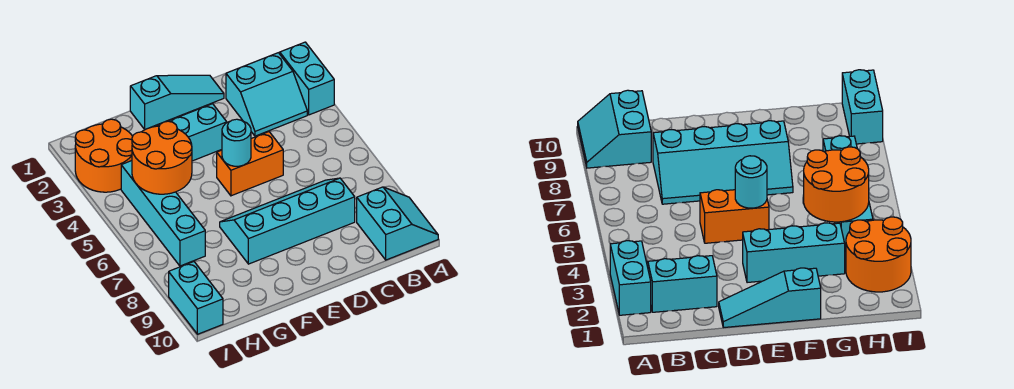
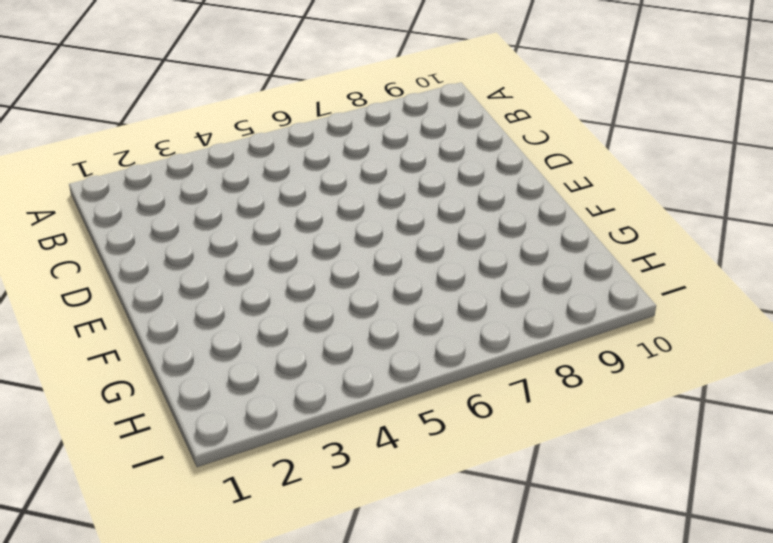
none -> cyan brick A2:A3 level 1
none -> cyan slope A9:B10 level 1 top B
none -> cyan slope B2:C3 level 1 top 2

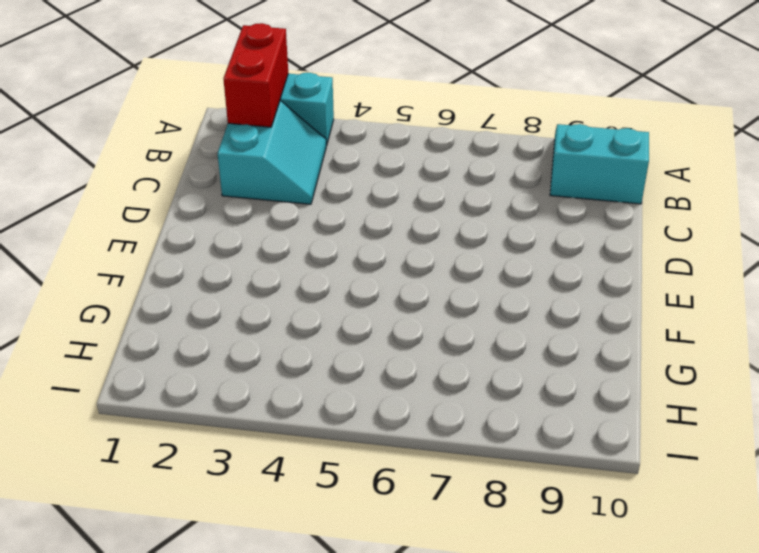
red brick A2:B2 level 2 -> none
none -> cyan slope C7:F8 level 1 top 8
none -> cyan slope D1:F1 level 1 top F
none -> orange brick D5:E5 level 1

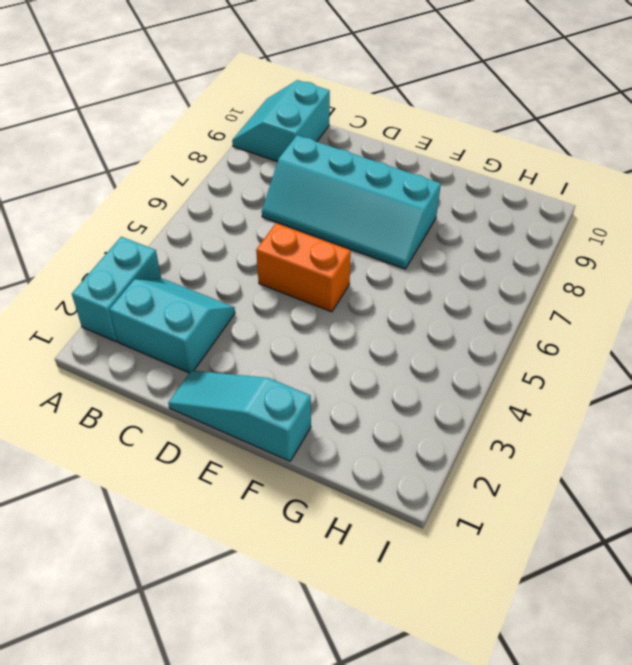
none -> cyan brick E3:G3 level 1
none -> orange round brick H2:I3 level 1
none -> cyan brick H4:H7 level 1

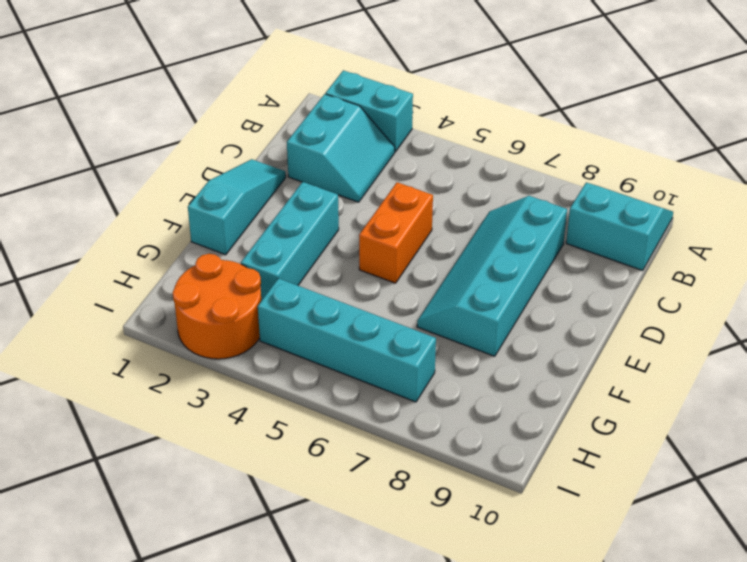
none -> cyan brick I9:I10 level 1
none -> cyan round brick E5 level 2
none -> orange round brick G4:H5 level 2

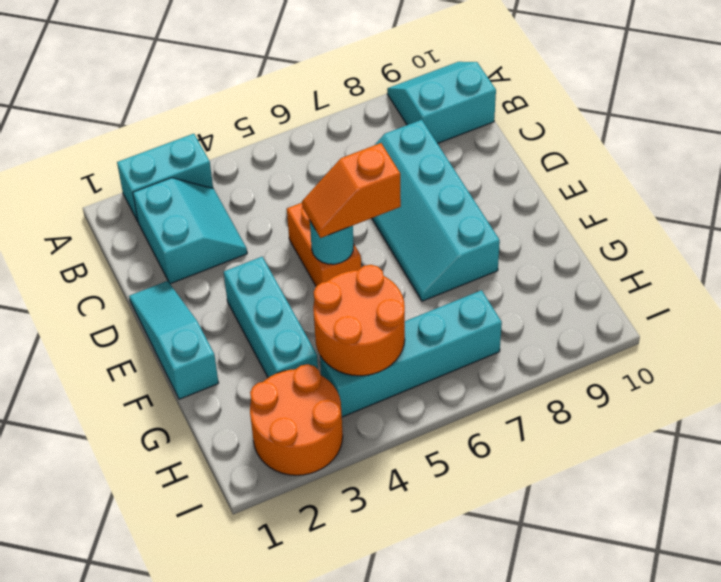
orange slope E5:E6 level 3 top 6 -> none
none -> cyan brick I9:I10 level 1

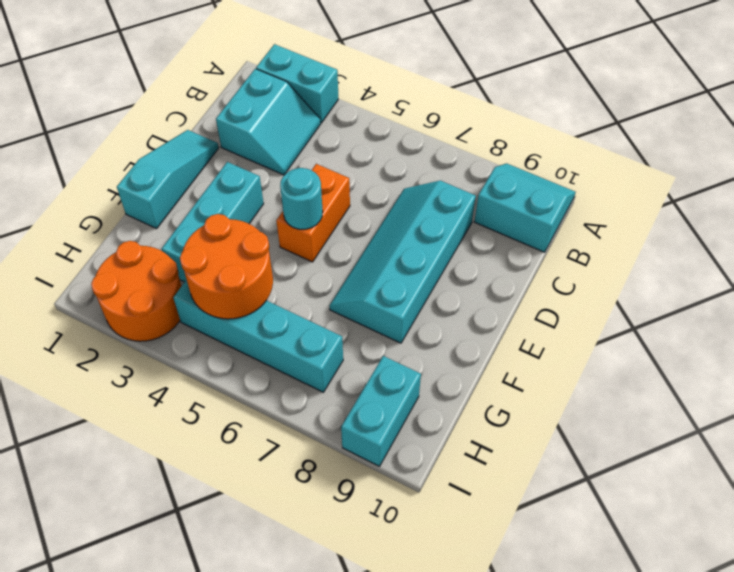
cyan brick H9:I9 level 1 -> cyan brick I9:I10 level 1

